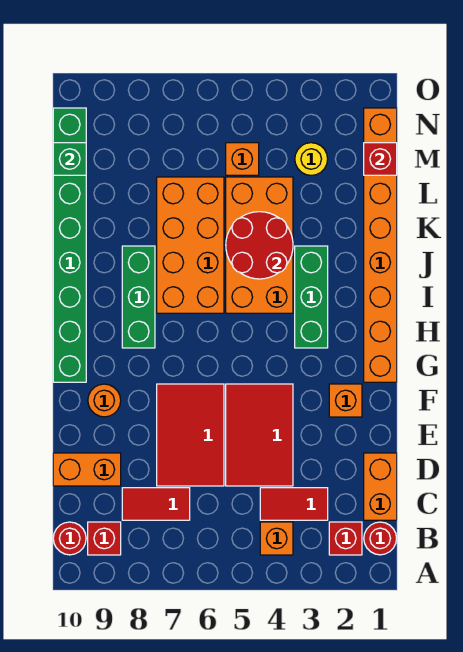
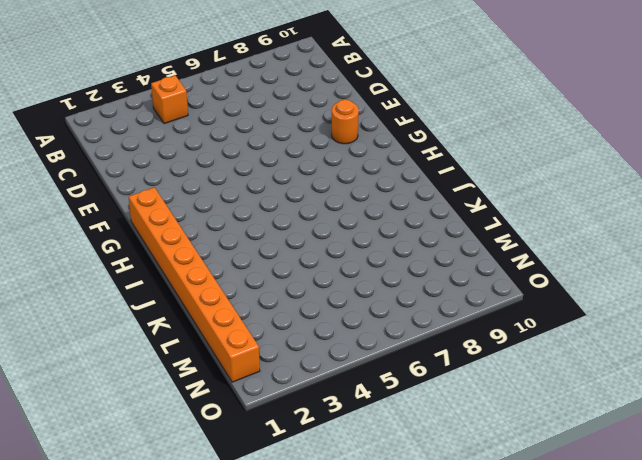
none -> red round brick B1 level 1
none -> red brick B2 level 1
none -> red brick B9 level 1

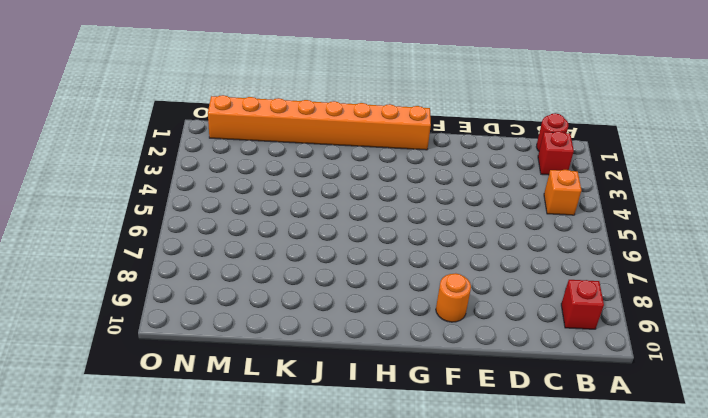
none -> red round brick B10 level 1
none -> orange brick C1:D1 level 1
none -> red tile C3:C4 level 1

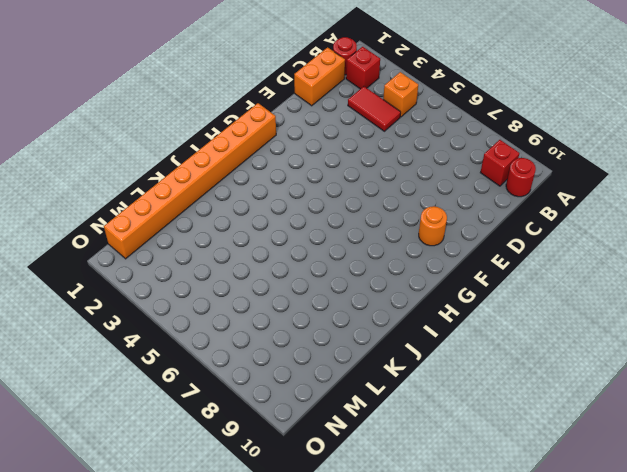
none -> red tile C7:C8 level 1
none -> red tile D4:F5 level 1
none -> red tile D6:F7 level 1

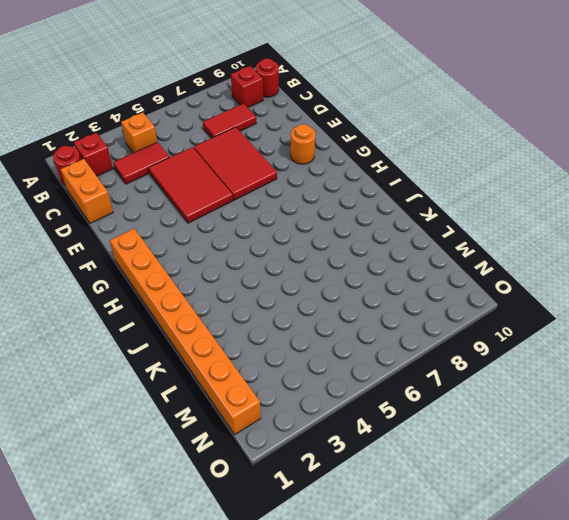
none -> orange brick D9:D10 level 1
none -> orange brick F2 level 1
none -> green brick G10:N10 level 1

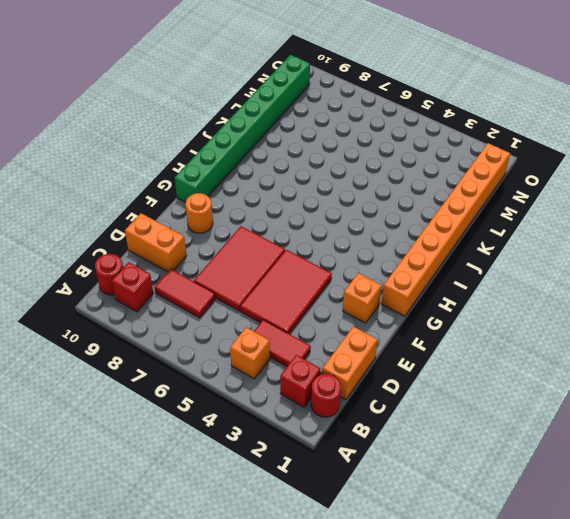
none -> green brick H3:J3 level 1
none -> green brick H8:J8 level 1
none -> orange brick I4:L5 level 1

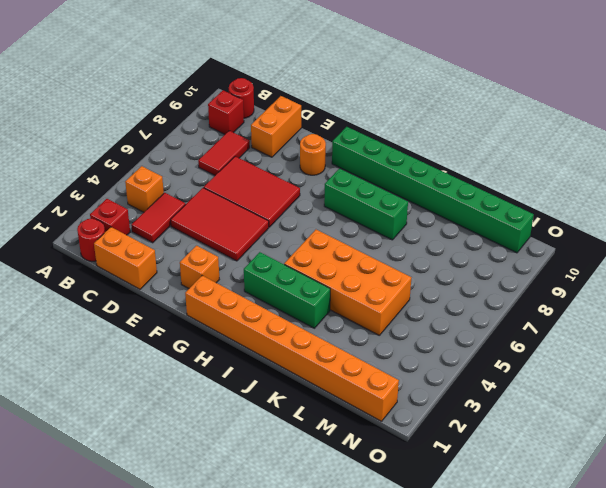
none -> orange brick I6:L7 level 1
none -> yellow round brick M3 level 1
none -> orange brick M5 level 1

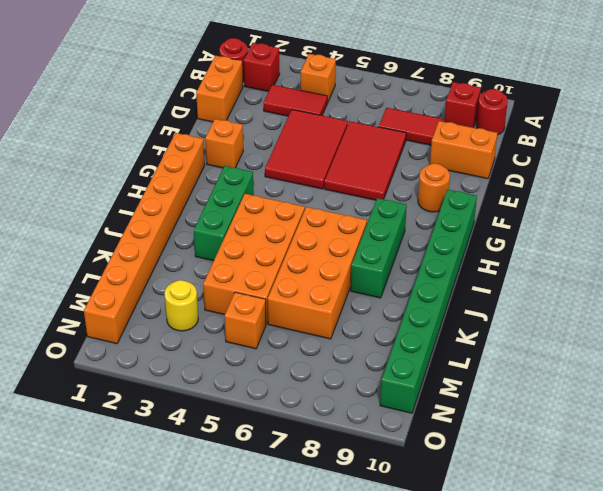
none -> red round brick J4:K5 level 2
none -> red brick M1 level 2
none -> green brick M10 level 2

